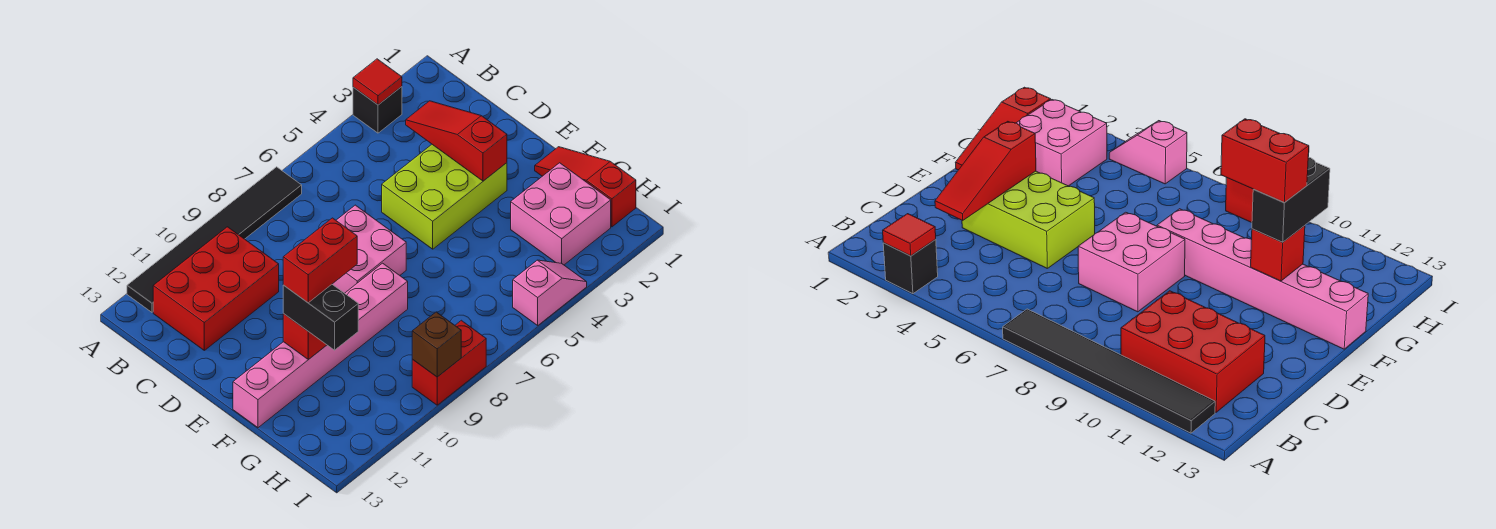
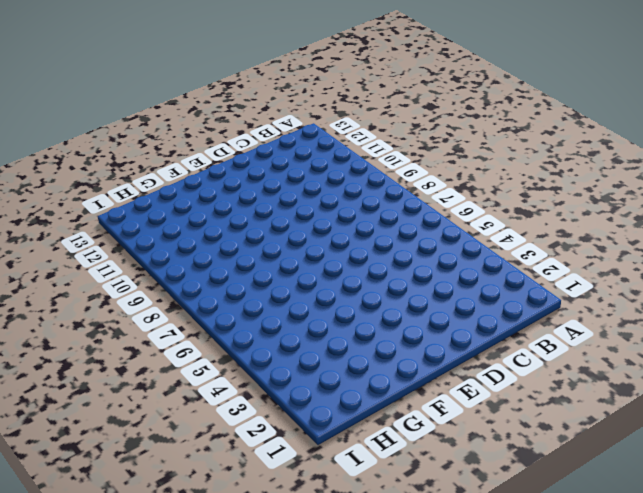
none -> black brick A3 level 1
none -> black tile A7:A12 level 1
none -> red brick B10:C12 level 1

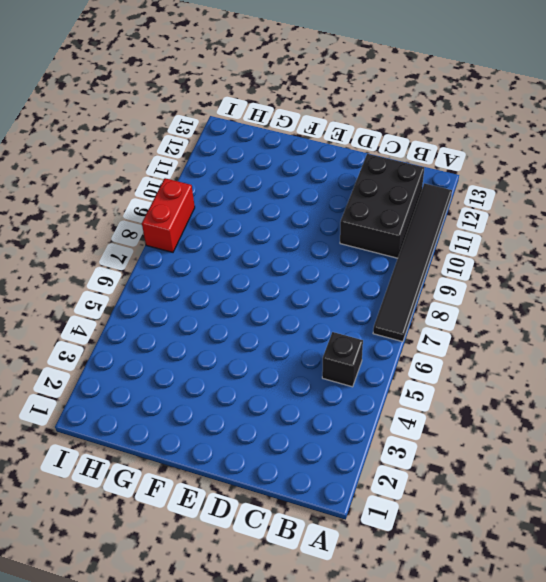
black brick B5 level 1 -> black brick A3 level 1
black brick B10:C12 level 1 -> red brick B10:C12 level 1
none -> lime brick D3:E5 level 1
none -> pink brick D7:E8 level 1
none -> red slope F1:H1 level 1 top H

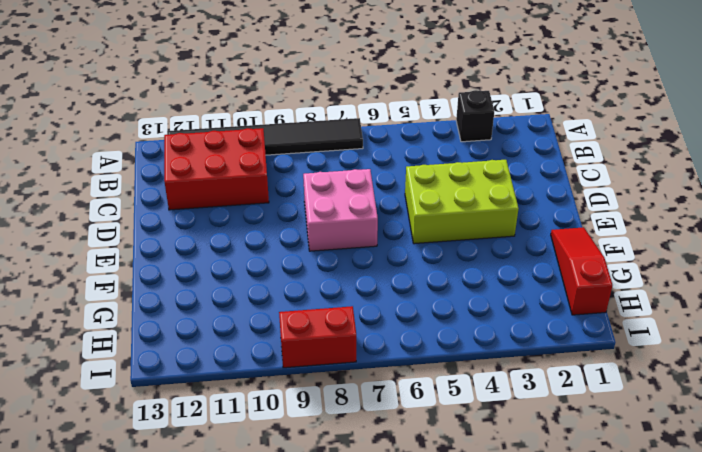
none -> pink brick F8:F13 level 1
none -> pink brick G2:H3 level 1
none -> pink slope I4:I5 level 1 top 5

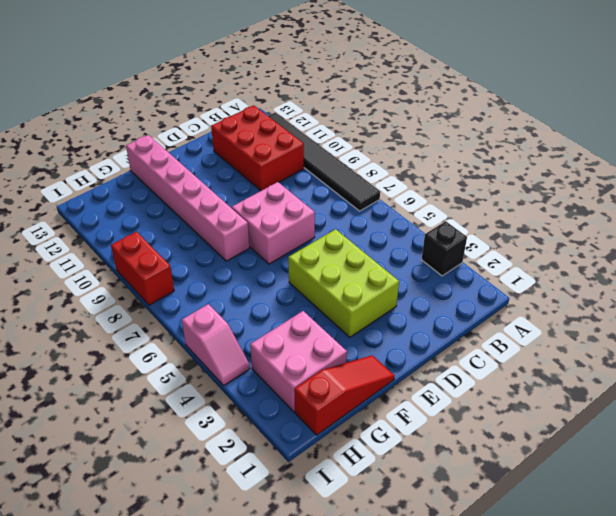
none -> red tile A3 level 2
none -> red slope C3:E3 level 2 top E
none -> red brick F11 level 2

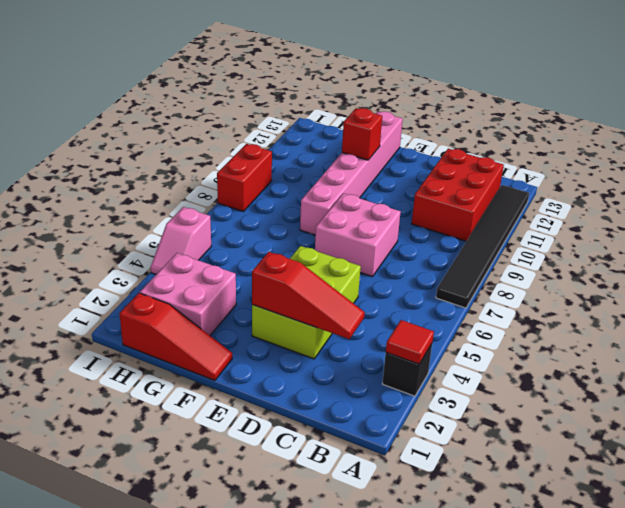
none -> brown brick I9 level 2
none -> black brick F11:G11 level 3
none -> red brick F10:F11 level 4

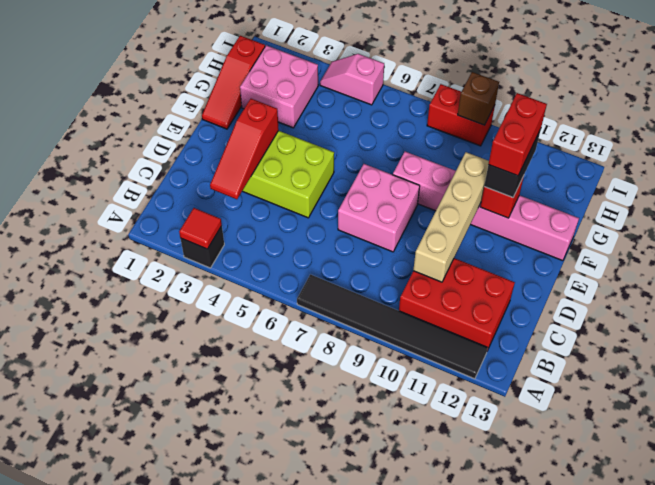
tan brick C10:F10 level 2 -> none
red brick F11:G11 level 4 -> red brick F10:F11 level 4

